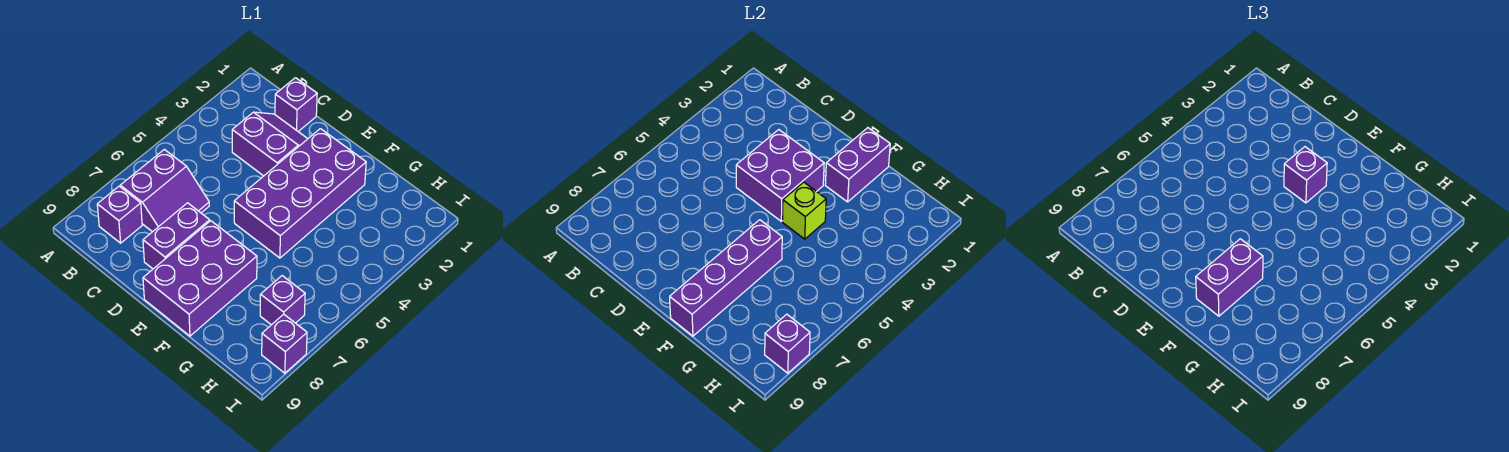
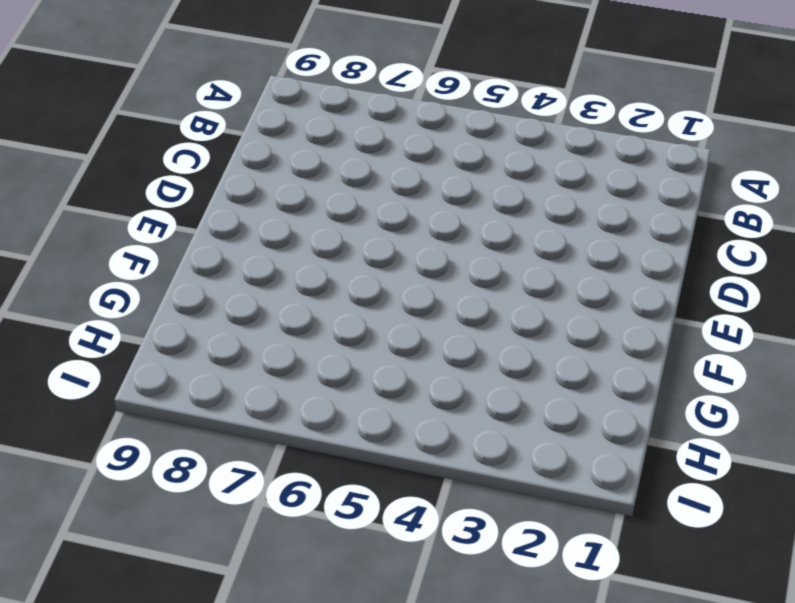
none -> purple slope B6:C7 level 1 top B
none -> purple brick B8 level 1
none -> purple brick C1 level 1

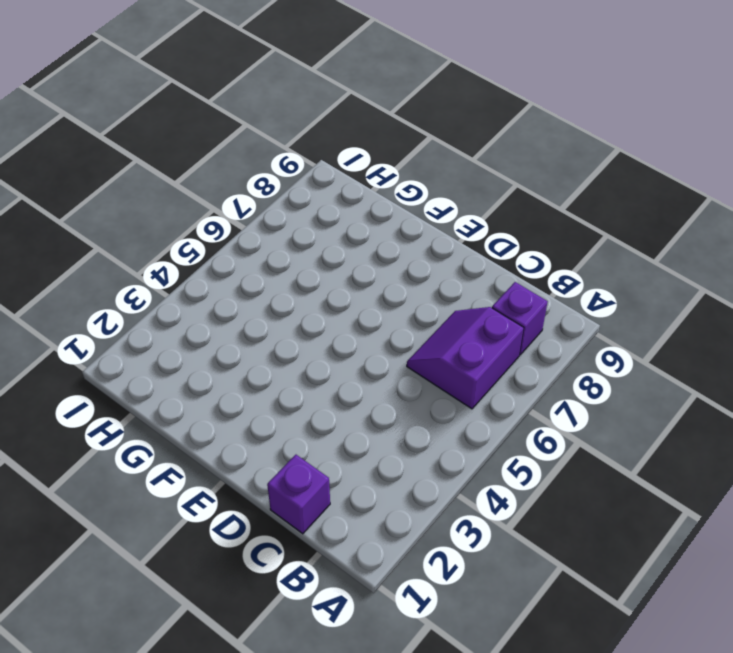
none -> purple slope C2:D3 level 1 top 3
none -> purple brick D7:D8 level 1
none -> purple brick E2:F5 level 1

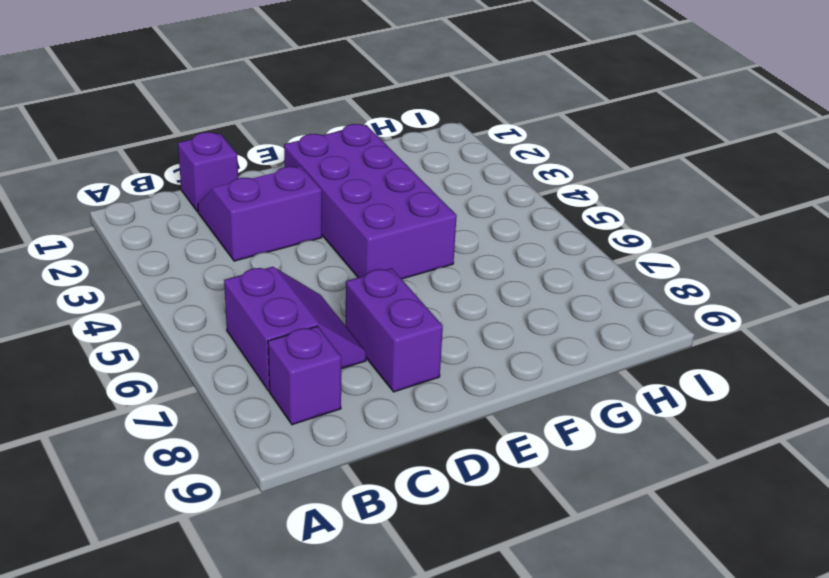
none -> purple brick E7:F9 level 1
none -> purple brick H7 level 1
none -> purple brick I8 level 1

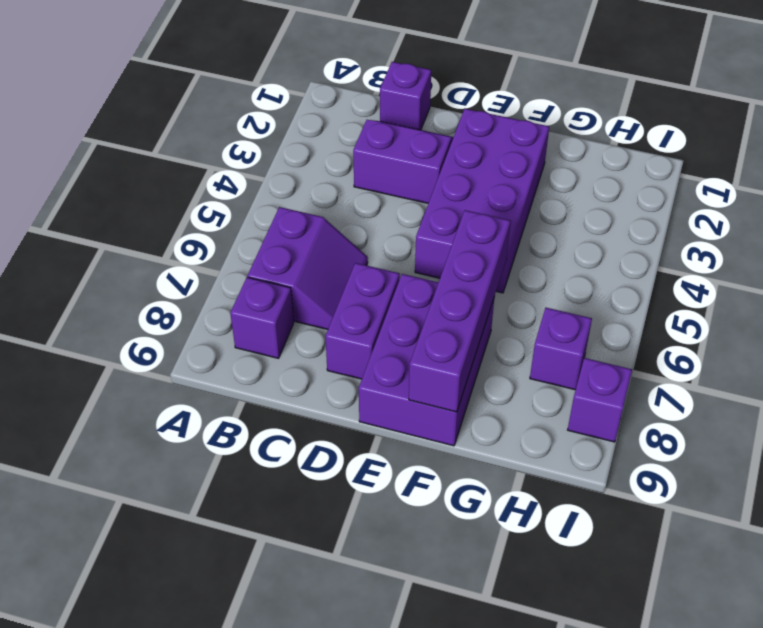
none -> purple brick D3:E4 level 2
none -> purple brick F1:F2 level 2
none -> lime brick F4 level 2

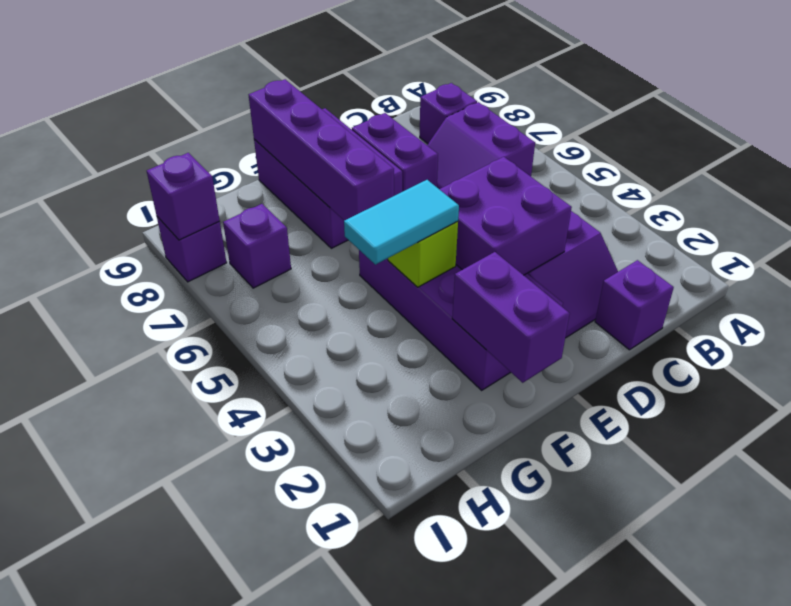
cyan tile F4:G4 level 3 -> none
none -> purple brick E3 level 3
none -> purple brick F7:F8 level 3

